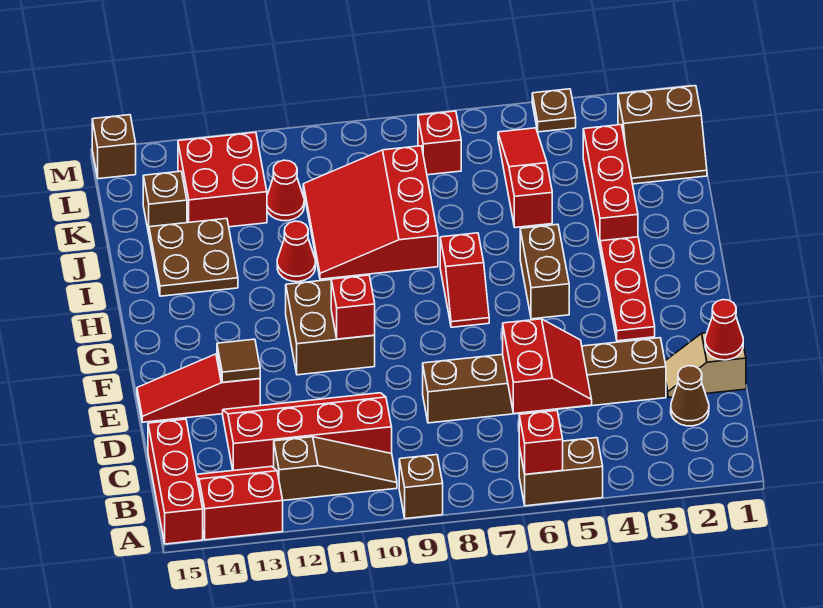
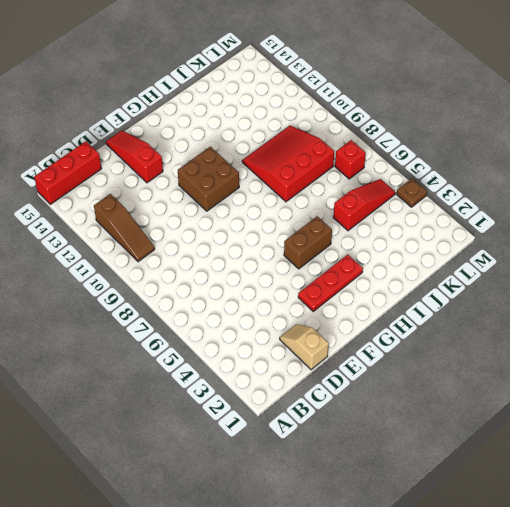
none -> brown brick A5:A6 level 1
none -> brown brick A9 level 1
none -> red slope A13:B14 level 1 top A
none -> brown cone C2 level 1

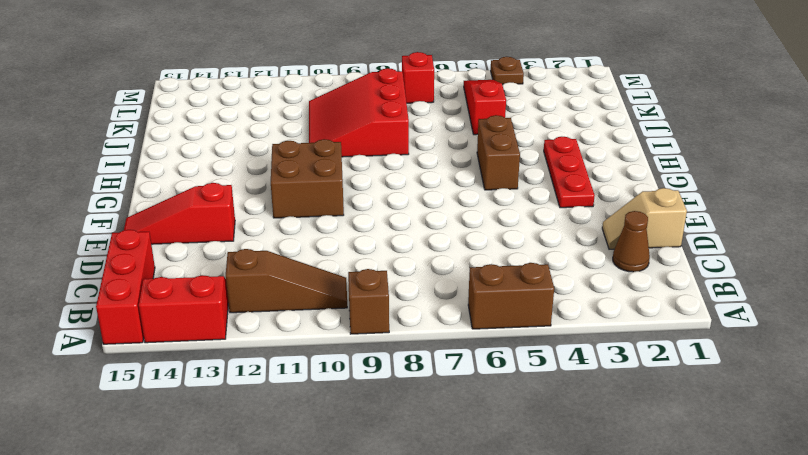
none -> red slope C10:D13 level 1 top C
none -> brown brick D3:D8 level 1
none -> red slope G7:H7 level 1 top H
none -> red brick I3:K3 level 1

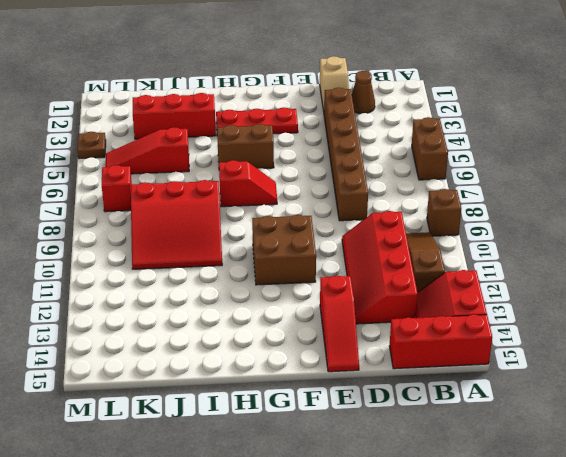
none -> red cone I11 level 1
none -> brown plate I13:J14 level 1
none -> brown slope K1:L2 level 1 top L
none -> red cone K11 level 1

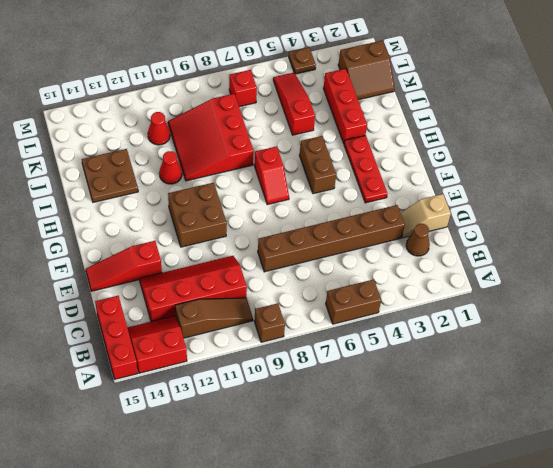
none -> red brick K12:L13 level 1
none -> brown brick K14 level 1
none -> brown brick M15 level 1
none -> red brick A6 level 2

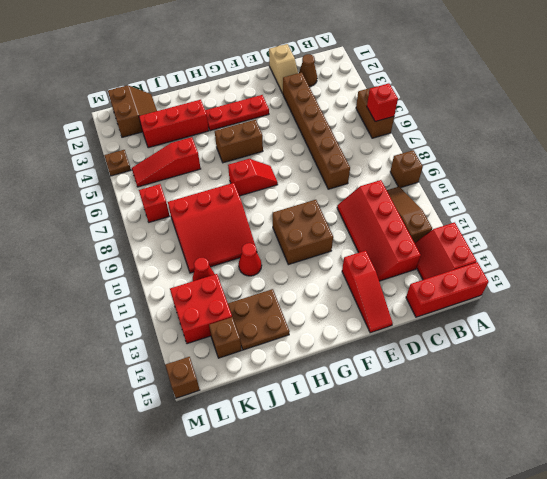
none -> red slope C5:D6 level 2 top 6
none -> red cone D1 level 2
none -> brown tile E13 level 2
none -> red brick F10 level 2

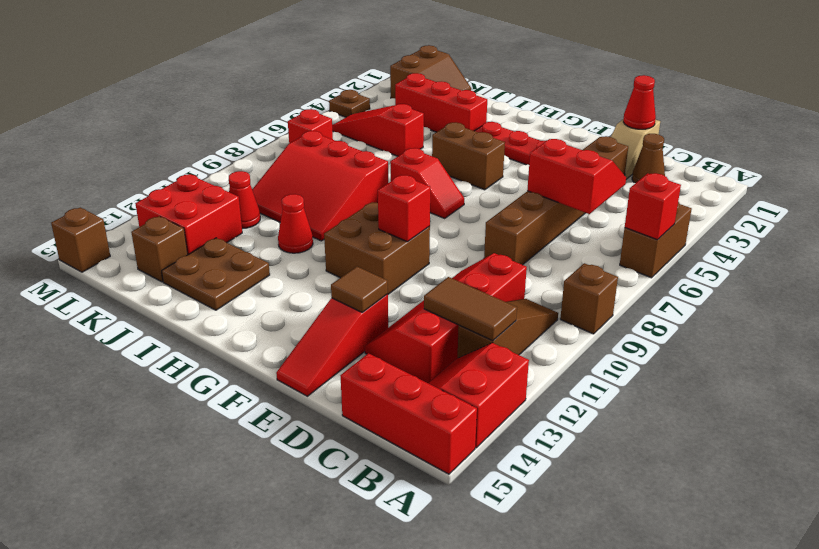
brown tile B12:C12 level 2 -> none

